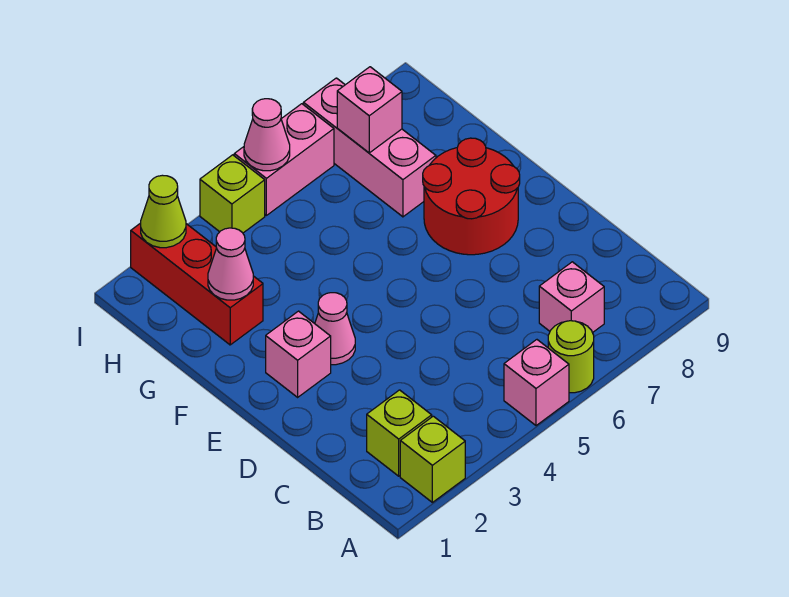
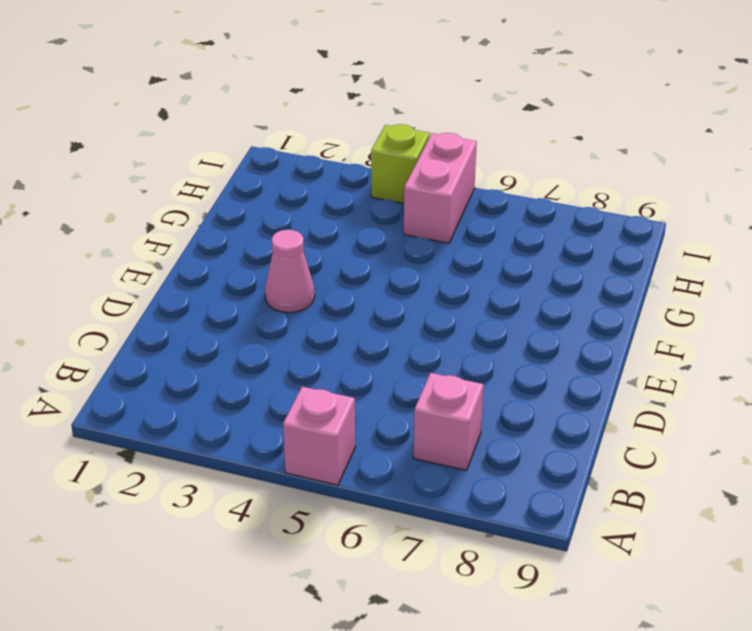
pink brick H5:I5 level 1 -> pink brick I5:I6 level 1
none -> lime brick A2 level 1
none -> lime round brick A6 level 1
none -> lime brick B2 level 1

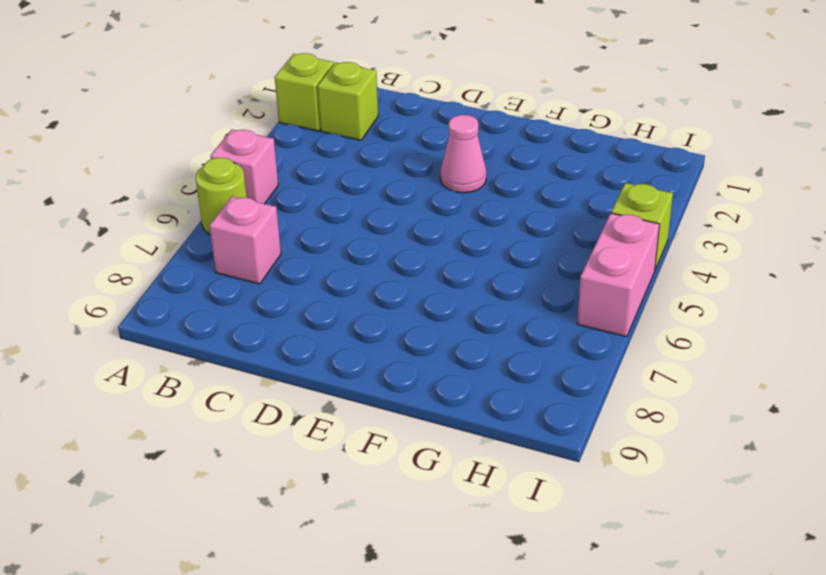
none -> pink brick E2 level 1
none -> red round brick E7:F8 level 1
none -> red brick G2:I2 level 1

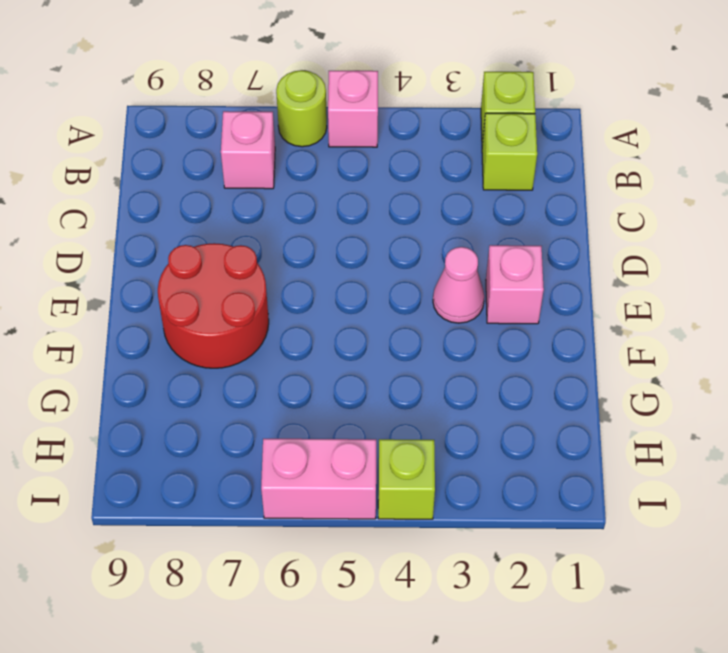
none -> red brick G2:I2 level 1
none -> pink brick G7:I7 level 1
none -> pink cone G2 level 2

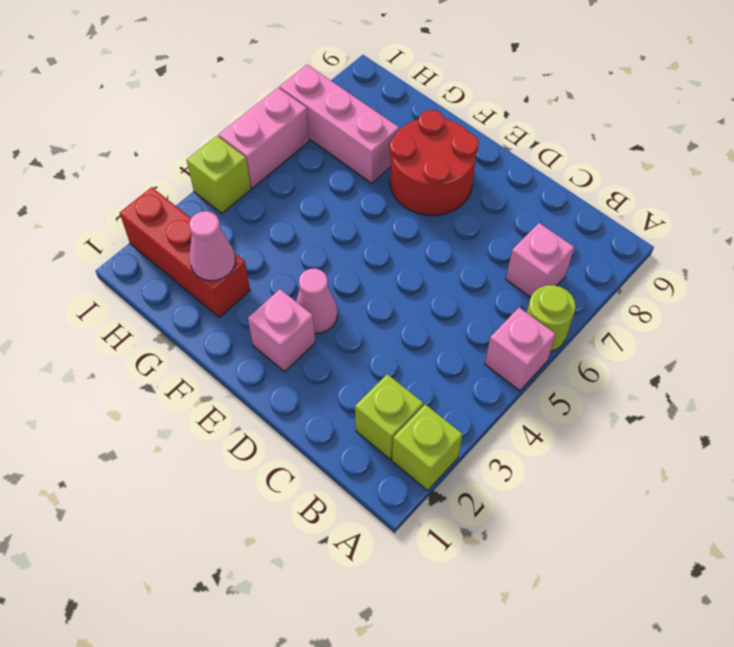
none -> pink brick H7 level 2
none -> lime cone I2 level 2
none -> pink cone I5 level 2

